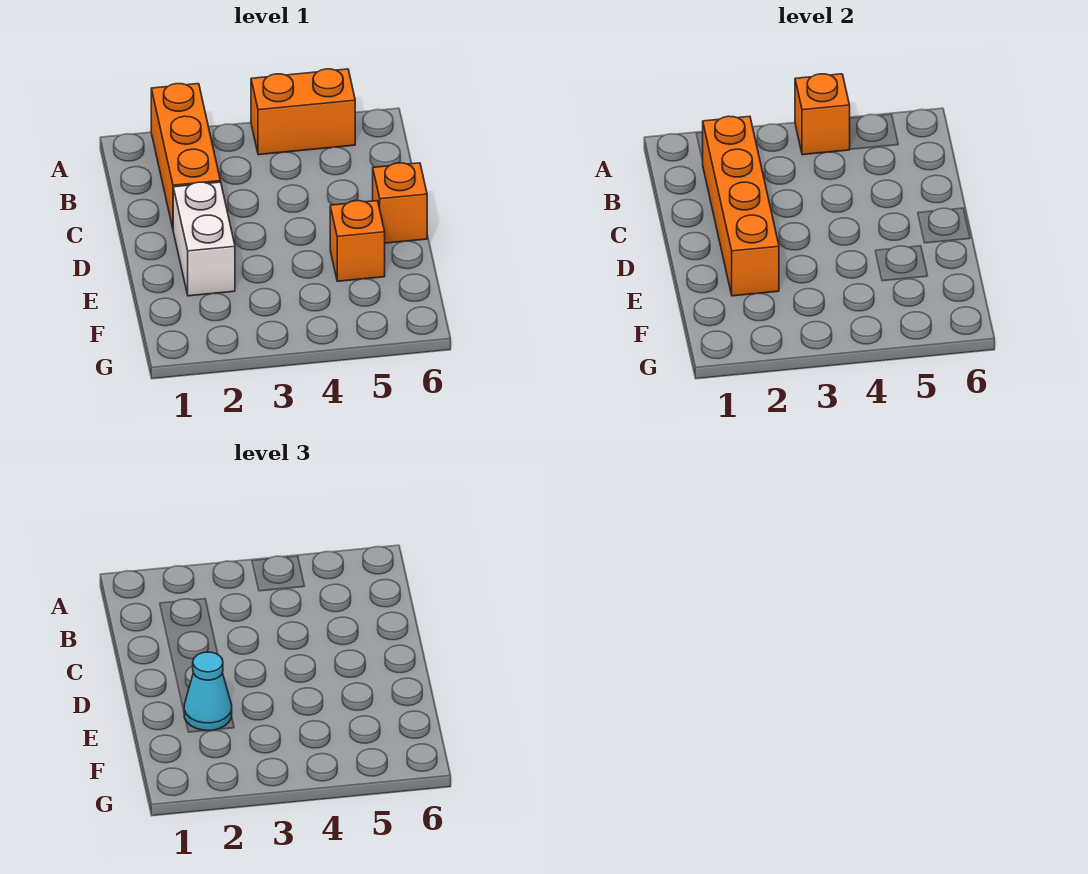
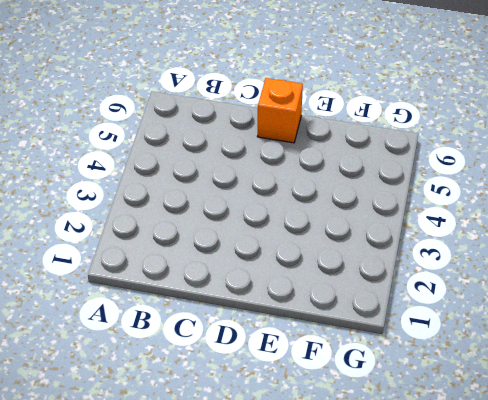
none -> orange brick A2:C2 level 1
none -> orange brick A4:A5 level 1

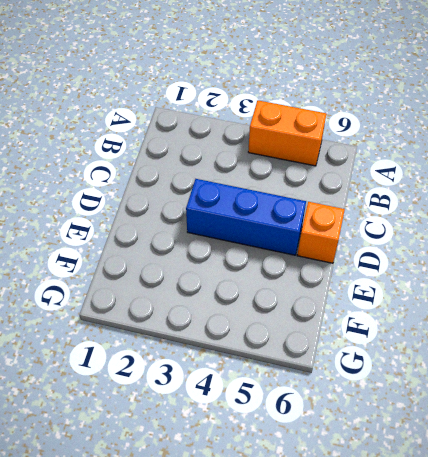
blue brick D3:D5 level 1 -> none
none -> orange brick A2:C2 level 1
none -> white brick D2:E2 level 1

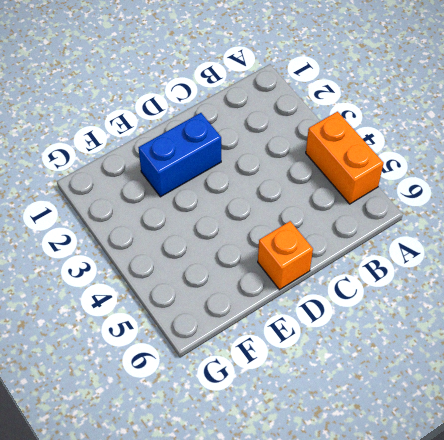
blue brick D2:E2 level 1 -> white brick D2:E2 level 1
none -> orange brick A2:C2 level 1
none -> orange brick E5 level 1

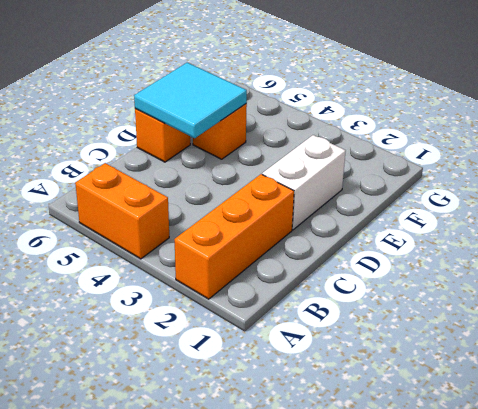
cyan tile D5:E6 level 2 -> none
none -> orange brick A4 level 2
none -> orange brick B2:E2 level 2

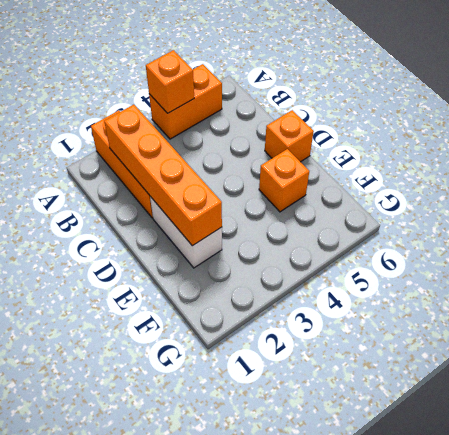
none -> cyan cone E2 level 3

